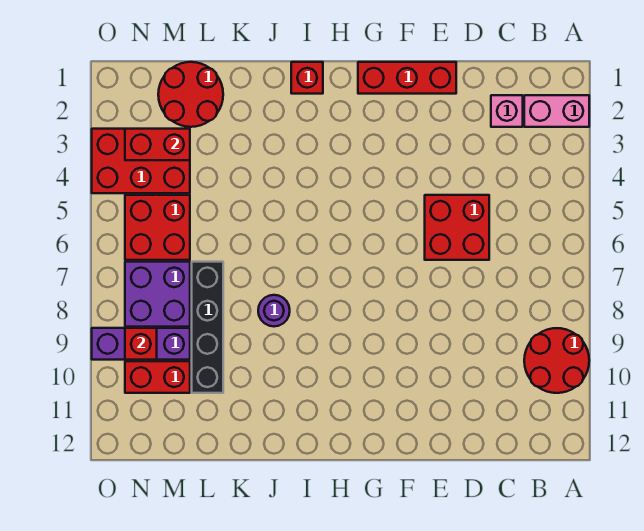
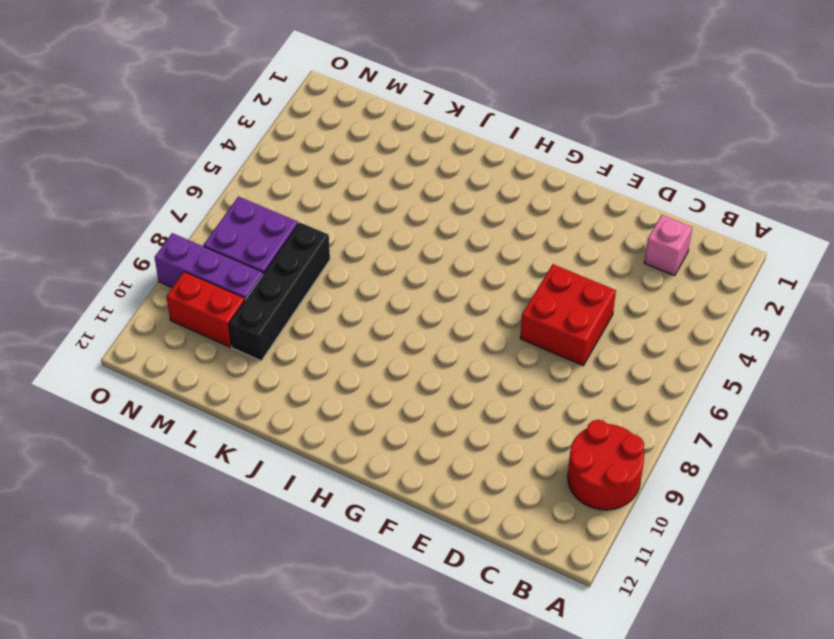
none -> pink brick A2:B2 level 1
none -> red brick E1:G1 level 1
none -> red brick I1 level 1

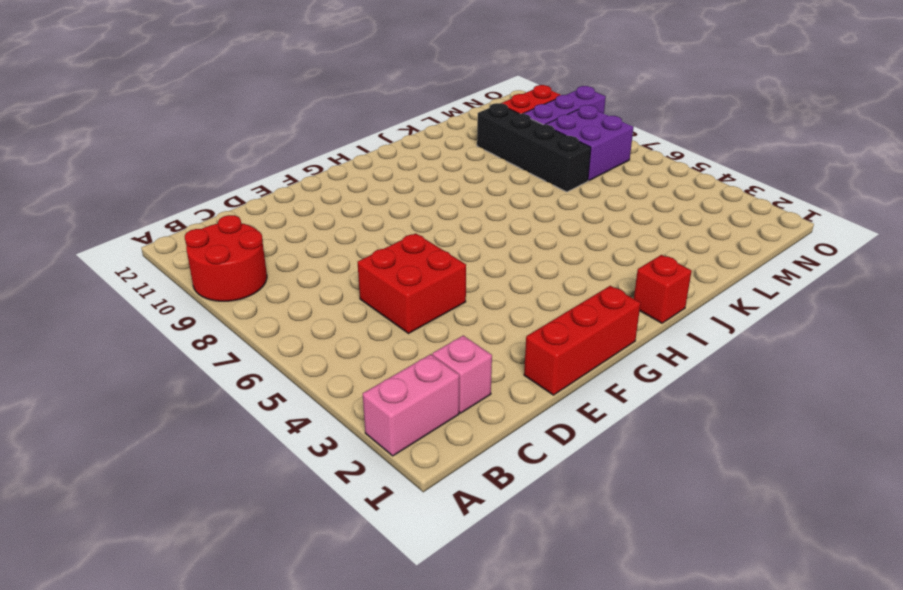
none -> purple round brick J8 level 1
none -> red round brick L1:M2 level 1
none -> red brick M3:O4 level 1

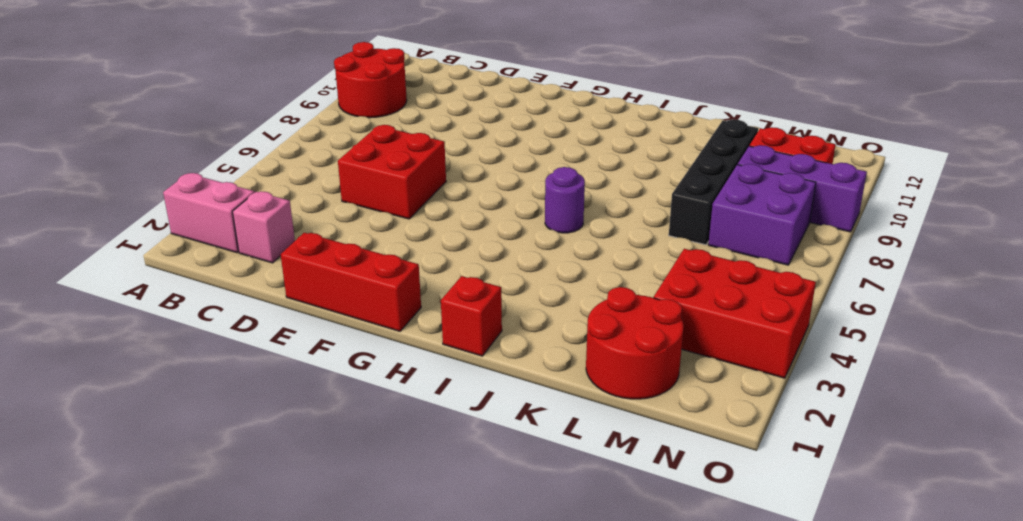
purple round brick I6 level 1 -> purple round brick J8 level 1
none -> red brick M5:N6 level 1
none -> red brick M3:N3 level 2
none -> red brick N9 level 2

